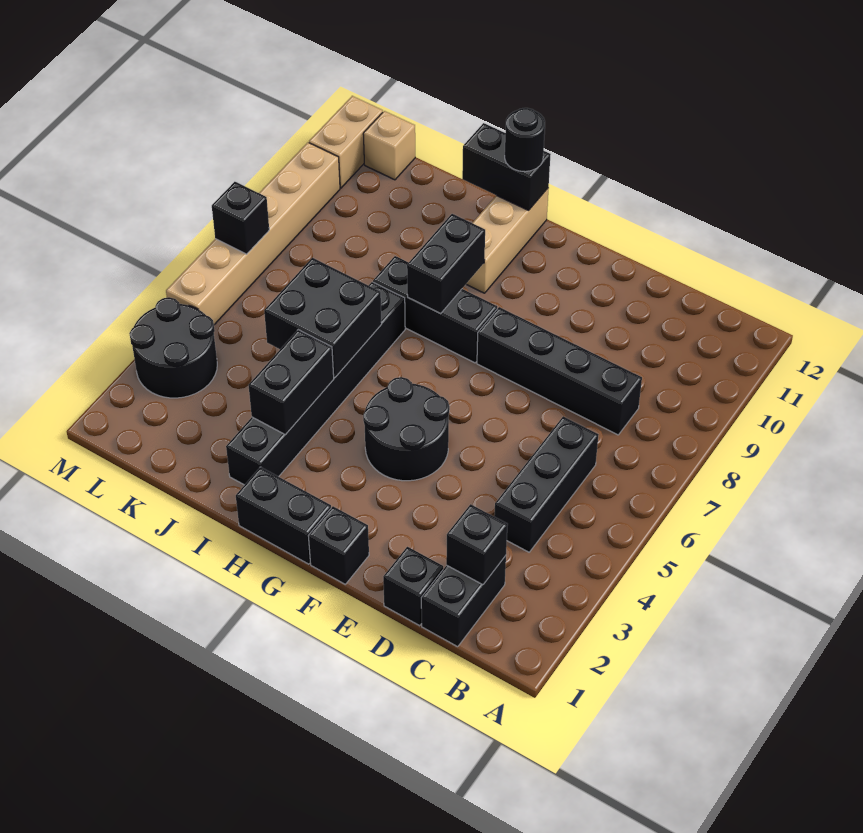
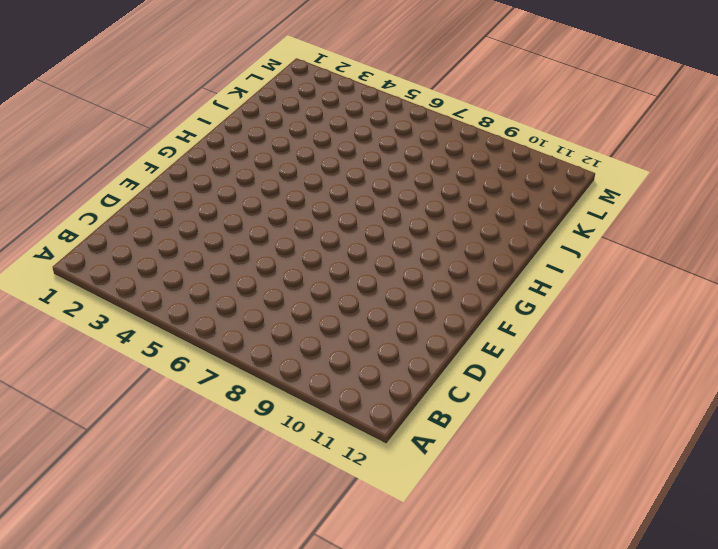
none -> black brick C1:C2 level 1
none -> black brick C4:C6 level 1
none -> black brick C8:F8 level 1

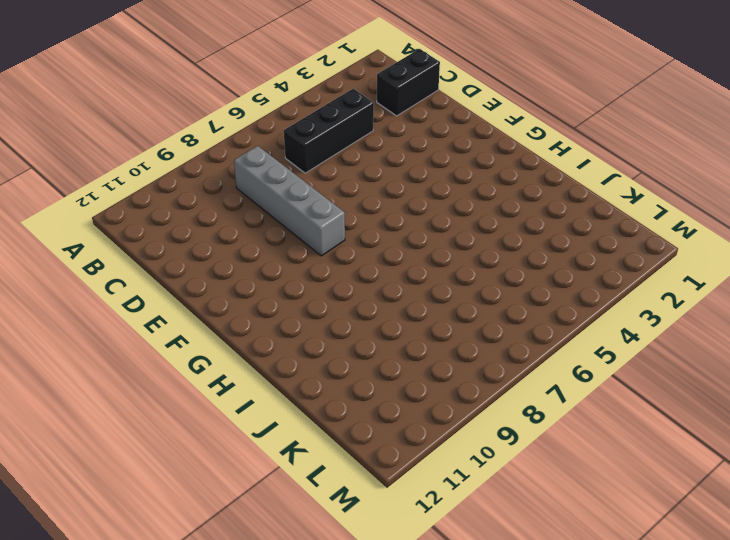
grey brick C8:F8 level 1 -> black brick C8:F8 level 1
none -> black brick D1 level 1
none -> black brick F1 level 1
none -> black round brick F4:G5 level 1

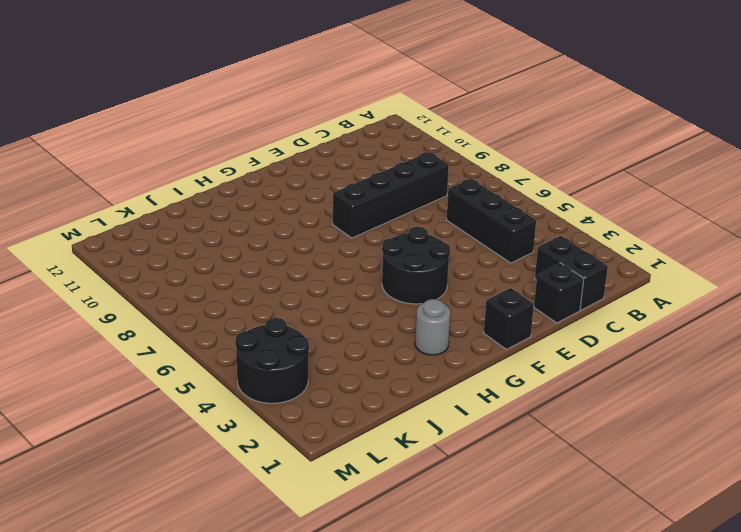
grey round brick H2 level 1 -> none
none -> black brick G1:H1 level 1
none -> black brick G8:I8 level 1
none -> tan brick H10:H12 level 1

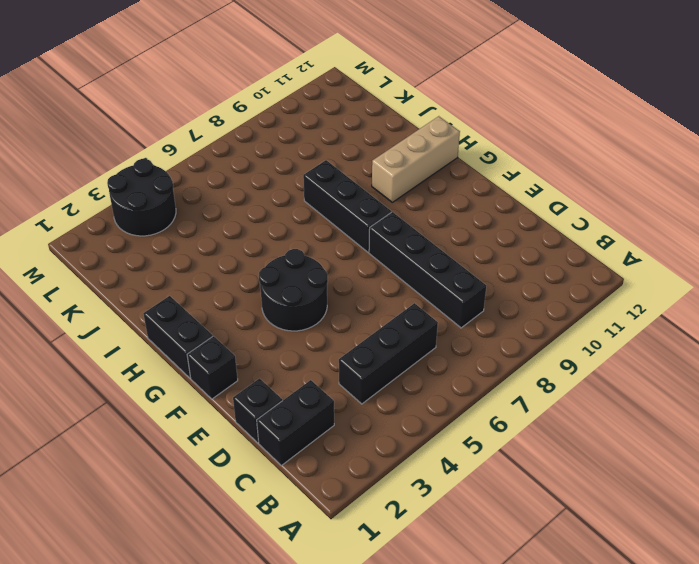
none -> black brick I2:I7 level 1
none -> tan brick L12 level 1
none -> tan brick M5:M10 level 1

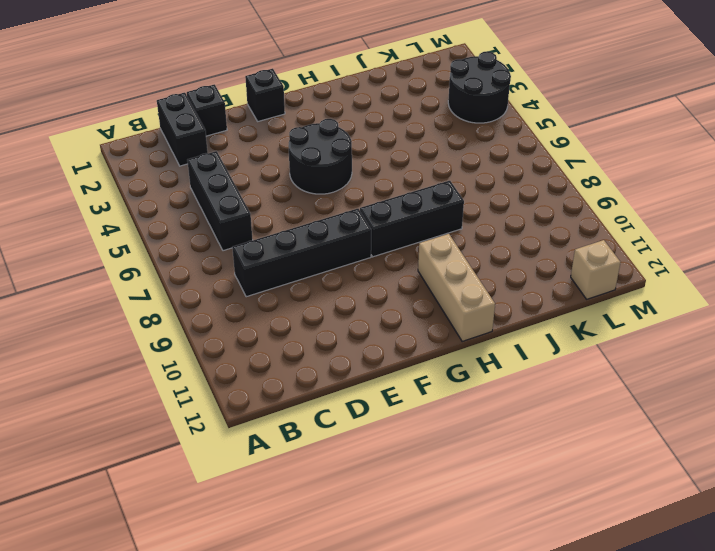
none -> black brick G1:H1 level 1
none -> black brick I2:I7 level 1
none -> tan brick M5:M10 level 1

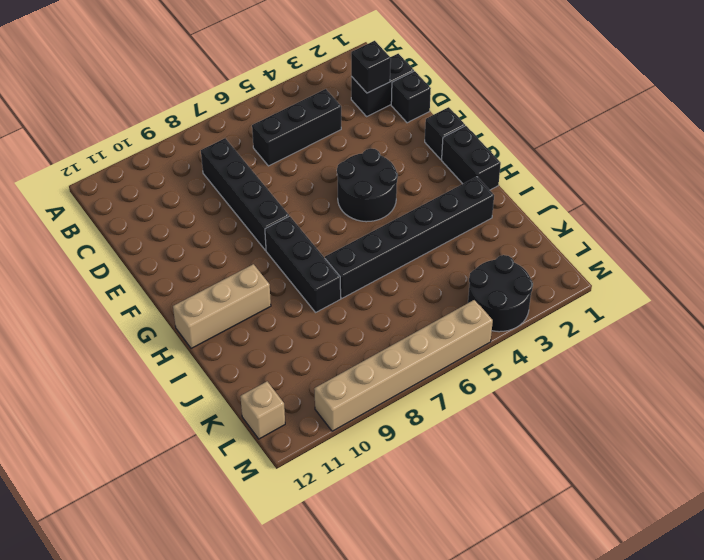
none -> tan brick M11:M12 level 1
none -> black brick H8:H9 level 2
none -> black brick H12:I12 level 2

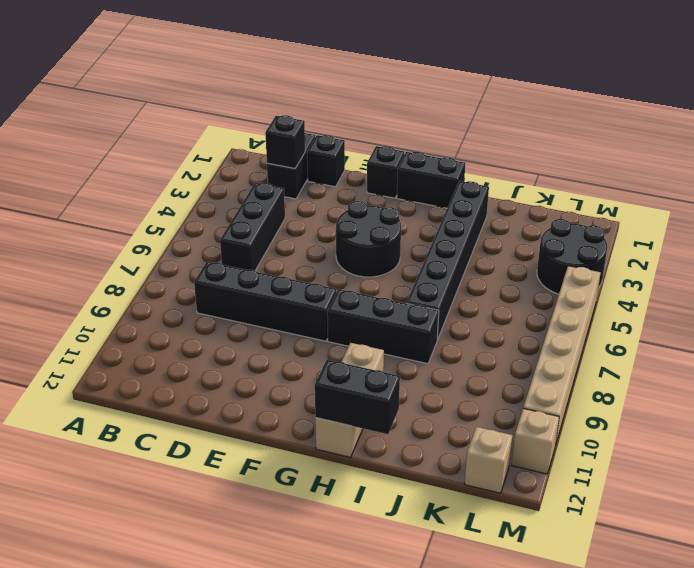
tan brick M11 level 1 -> tan brick M11:M12 level 1
none -> black brick H8:H9 level 2
none -> black brick I3:I4 level 2
none -> black brick I5:J6 level 2

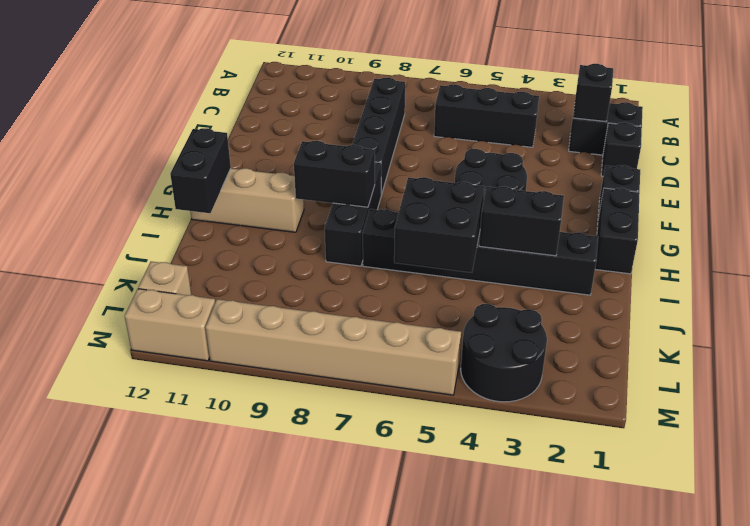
none -> black brick M7 level 2
none -> black round brick H12 level 3

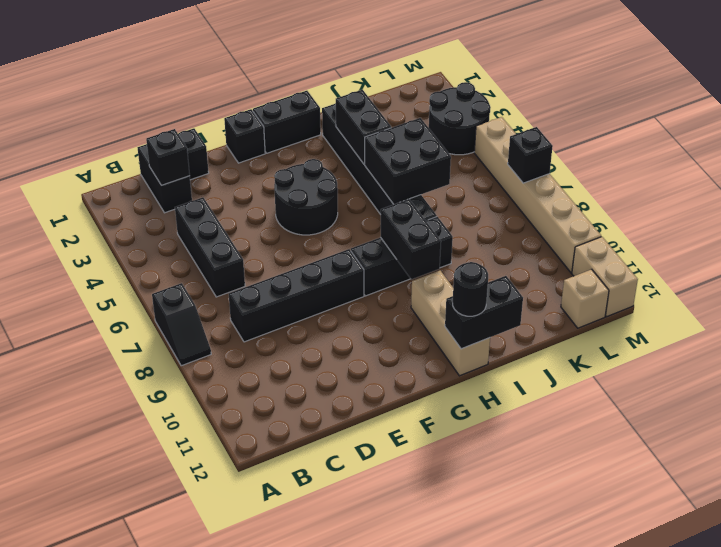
black slope A7:A8 level 1 top 7 -> none

